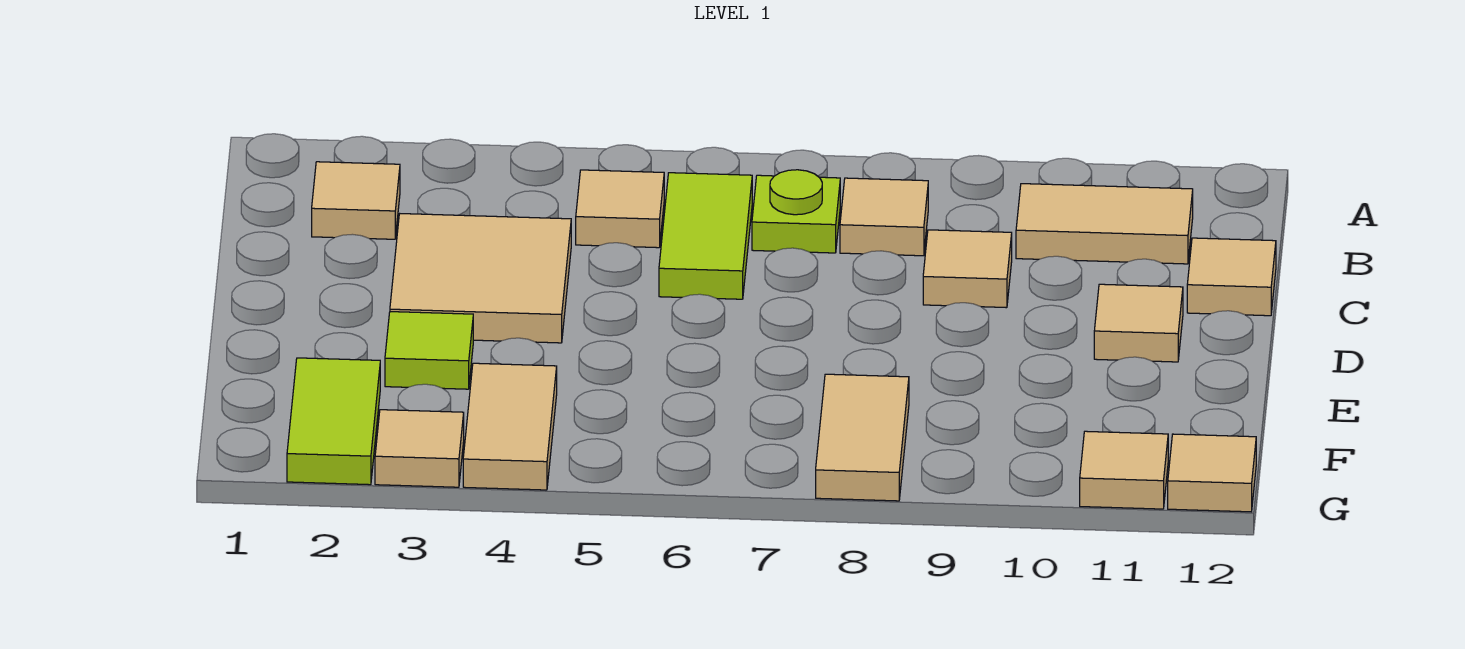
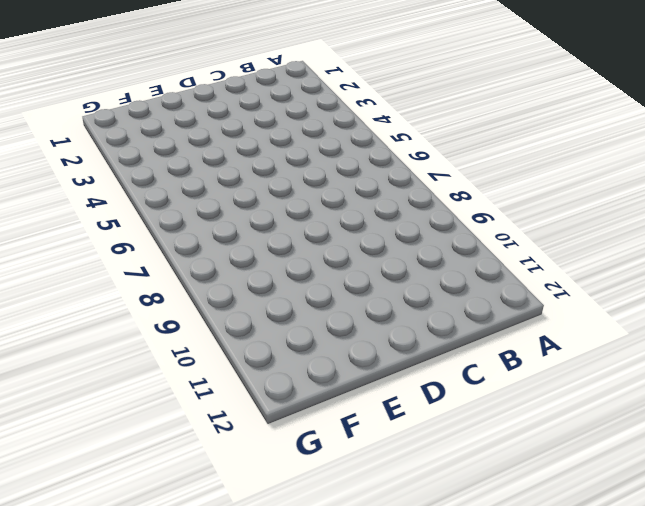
none -> tan tile B2 level 1
none -> tan tile B5 level 1
none -> lime tile B6:C6 level 1

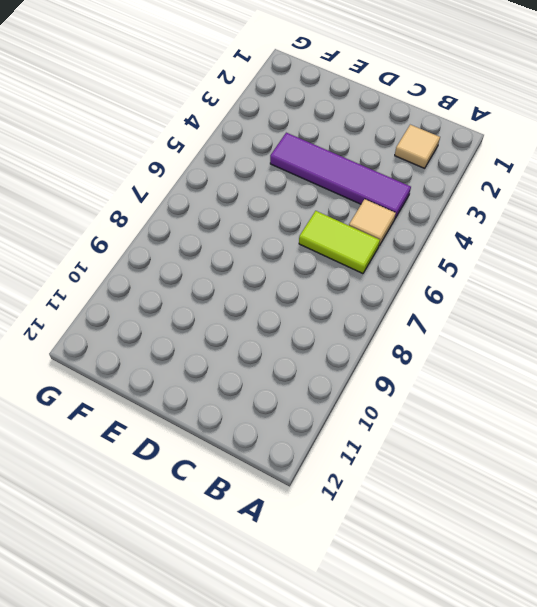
purple tile B4:E4 level 1 -> tan tile C3:D4 level 1
none -> lime plate B7 level 1
none -> tan tile B8 level 1
none -> tan tile B10:B11 level 1

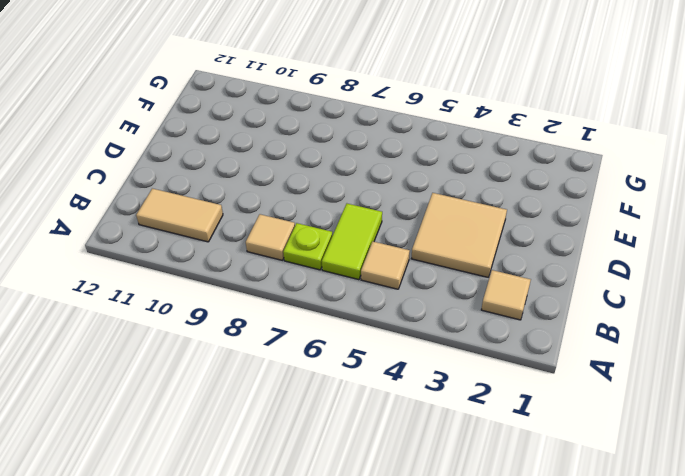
none -> tan tile C9 level 1
none -> tan tile C12 level 1
none -> tan tile D11 level 1

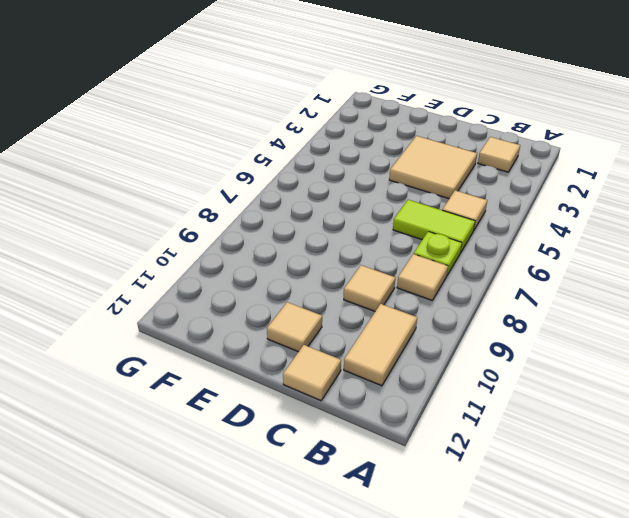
none -> lime tile E3 level 1
none -> lime tile F2:G2 level 1
none -> tan tile F4:G4 level 1

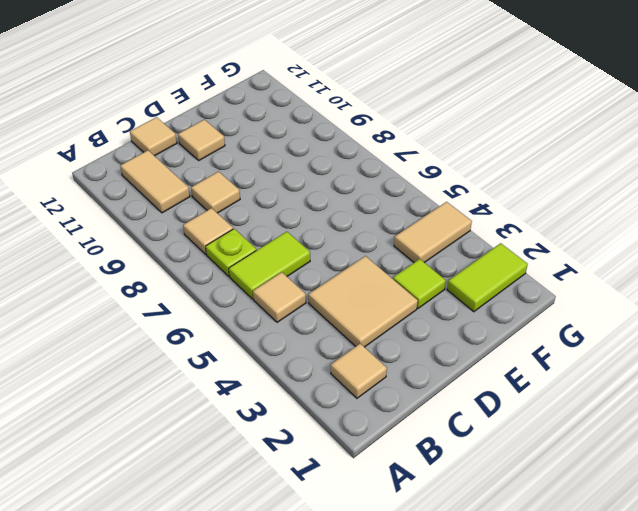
none -> tan tile F8:G8 level 1
none -> tan tile G3 level 1
none -> tan tile G11 level 1

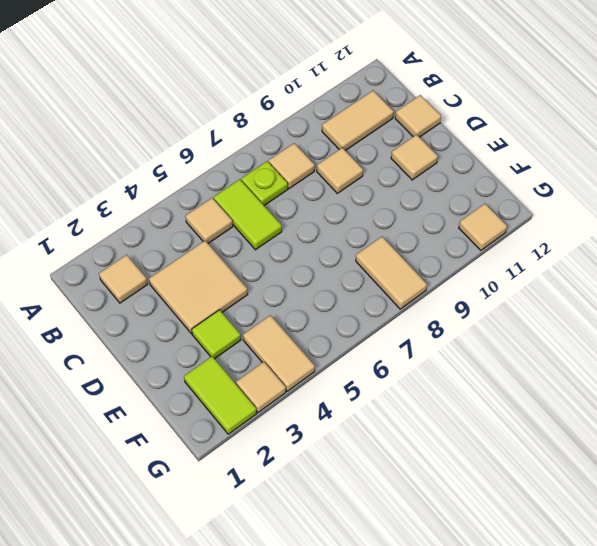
none -> tan tile G12 level 1

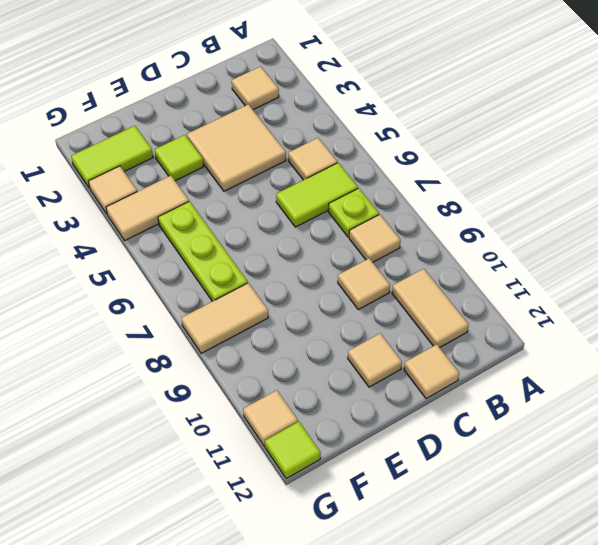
lime plate F5:F7 level 1 -> none
lime tile G12 level 1 -> tan tile G12 level 1

